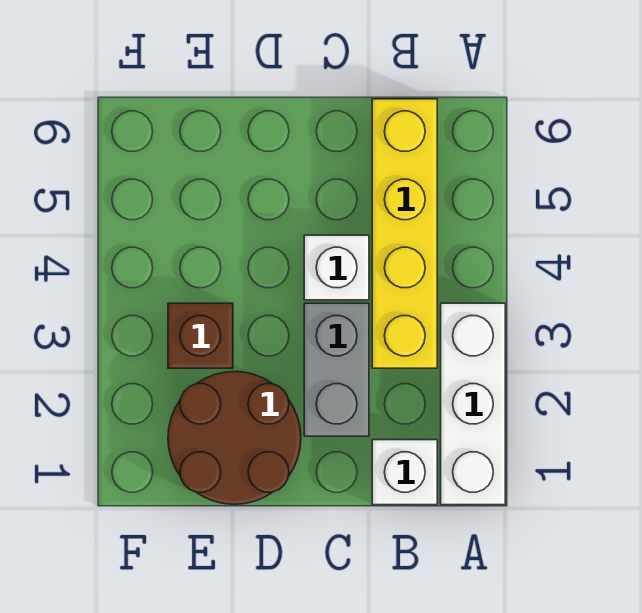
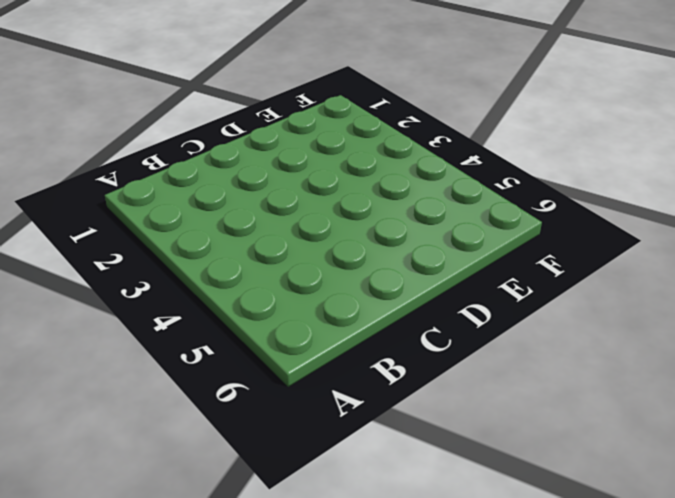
none -> white brick A1:A3 level 1
none -> white brick B1 level 1

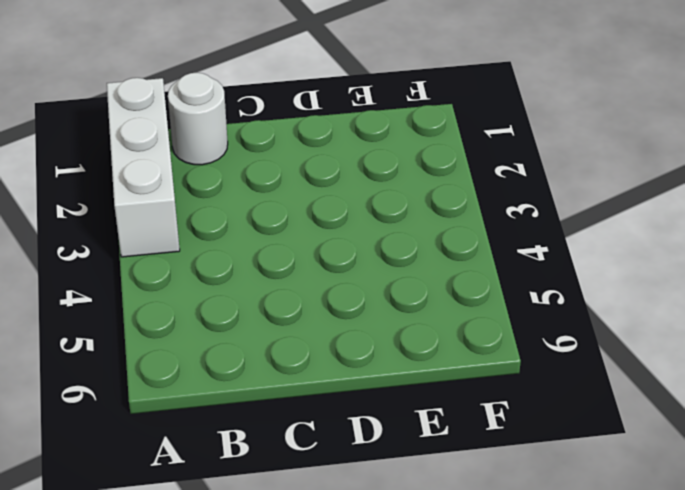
white round brick B1 level 1 -> white brick B1 level 1
none -> yellow brick B3:B6 level 1
none -> grey brick C2:C3 level 1

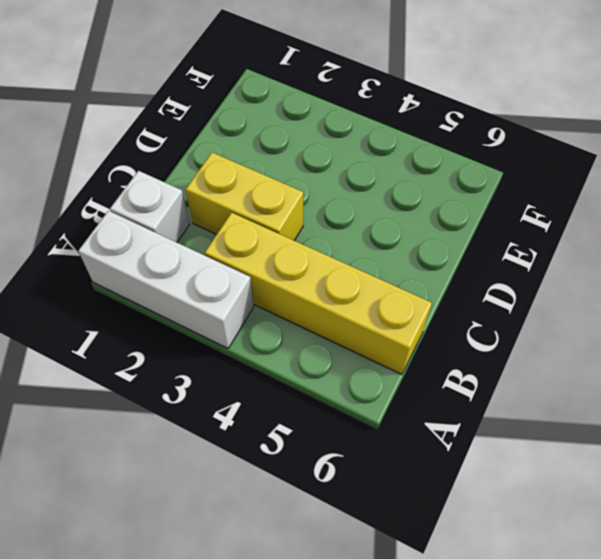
yellow brick C2:C3 level 1 -> grey brick C2:C3 level 1
none -> white brick C4 level 1
none -> brown round brick D1:E2 level 1

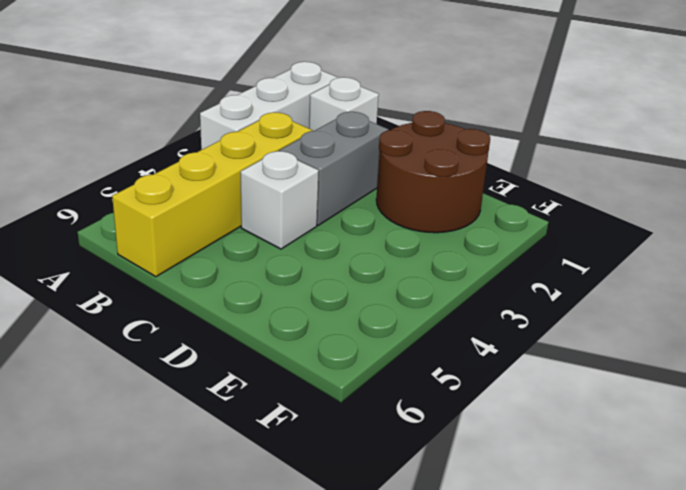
none -> brown brick E3 level 1

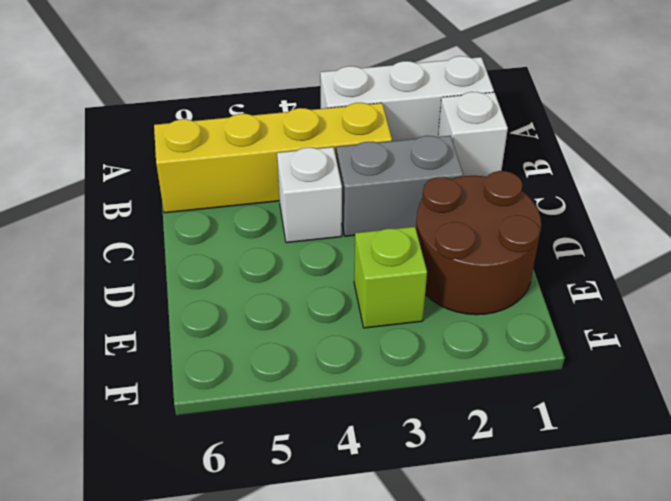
lime brick E3 level 1 -> brown brick E3 level 1

